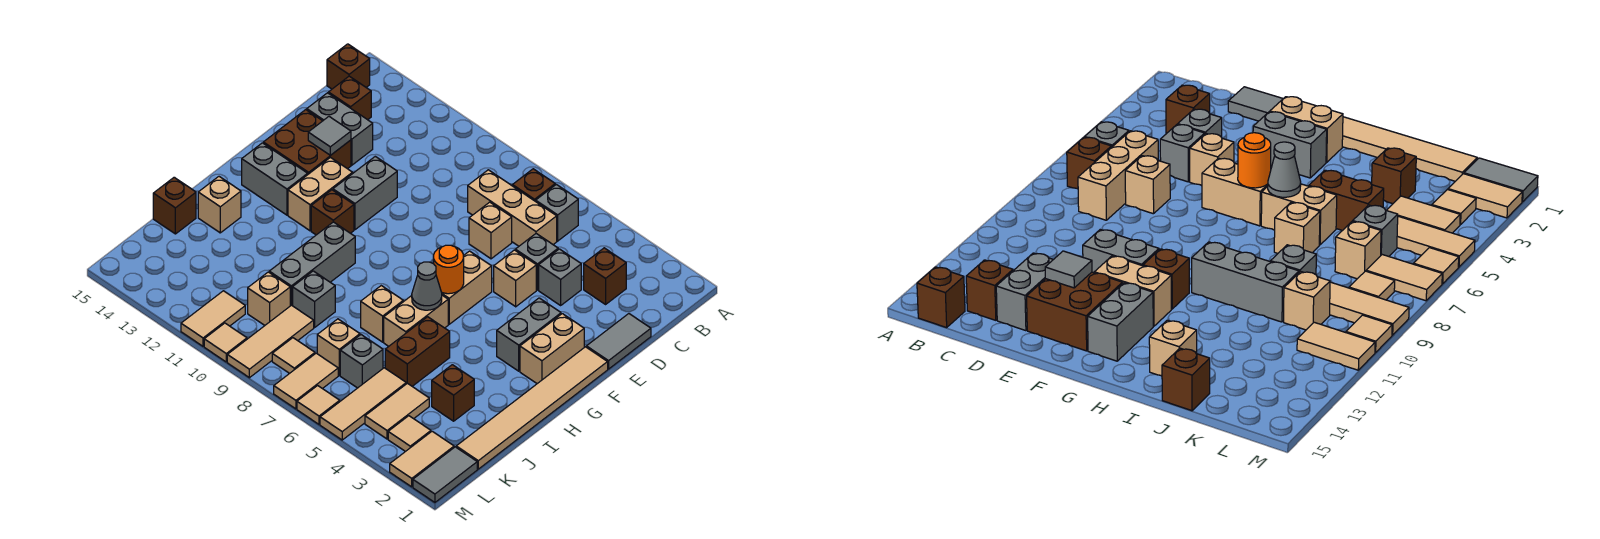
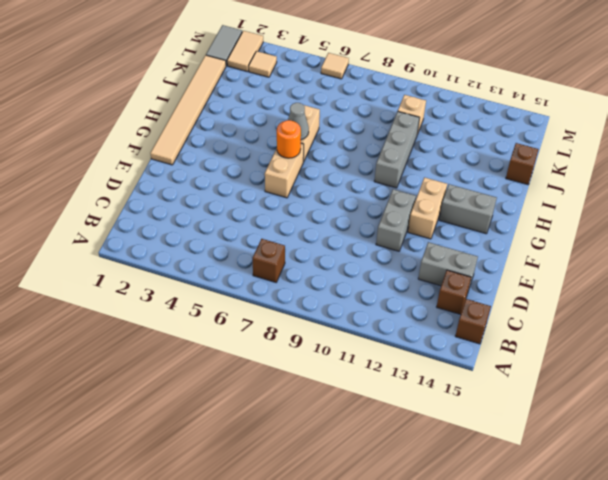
none -> grey brick B6 level 1
none -> brown brick C3 level 1
none -> tan brick C6:C8 level 1
none -> grey tile D1:E1 level 1

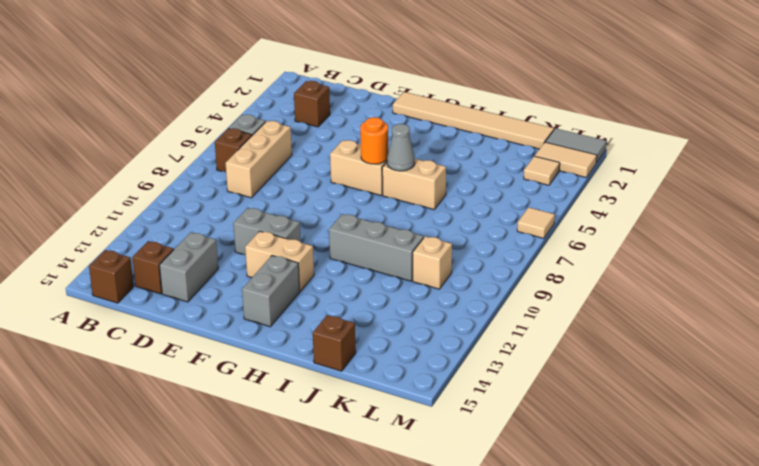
none -> grey tile D1:E1 level 1
none -> grey brick D4 level 1
none -> grey brick D5 level 1
none -> tan brick D7 level 1

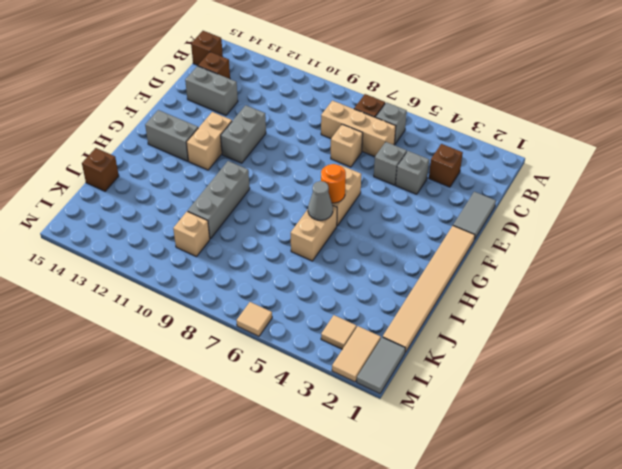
none -> tan brick E5 level 1
none -> brown brick E13:F14 level 1
none -> tan brick F2:G2 level 1
none -> grey brick F3:G3 level 1

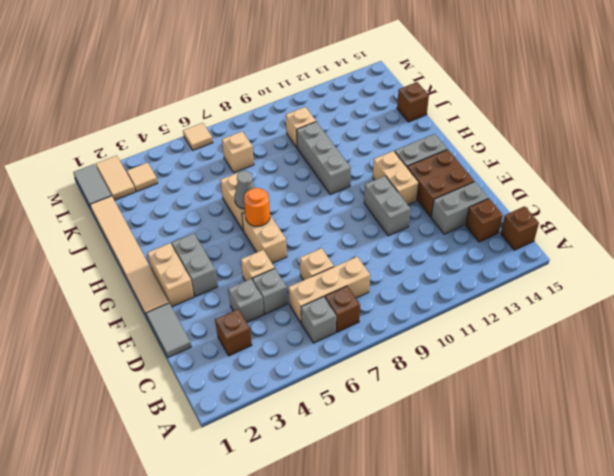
none -> brown brick G11 level 1
none -> brown brick I5:J5 level 1
none -> tan brick I7 level 1
none -> tan brick I14 level 1

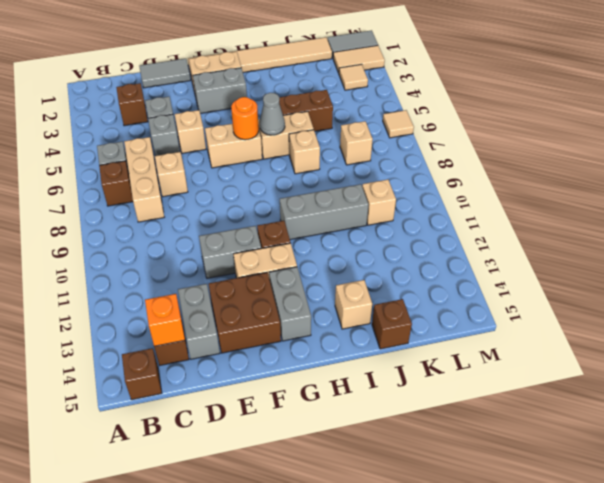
orange brick C14 level 2 -> none
none -> brown brick J3 level 1
none -> grey brick J9 level 1
none -> tan tile K4:L4 level 1
none -> tan tile K5:M5 level 1

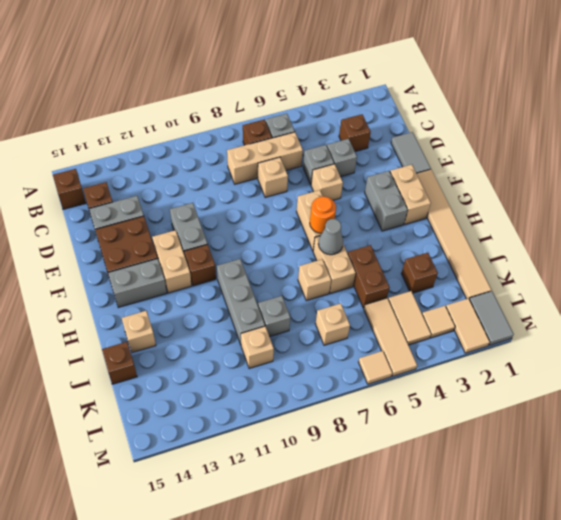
none -> grey brick K6 level 1
none -> tan tile K9:M9 level 1
none -> tan tile L7:M7 level 1
none -> tan tile L8 level 1

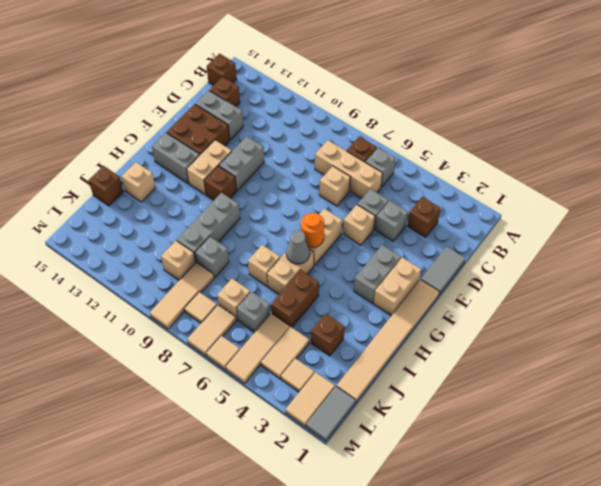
none -> tan tile L11:M11 level 1
none -> tan tile M10 level 1
none -> grey tile E13 level 2

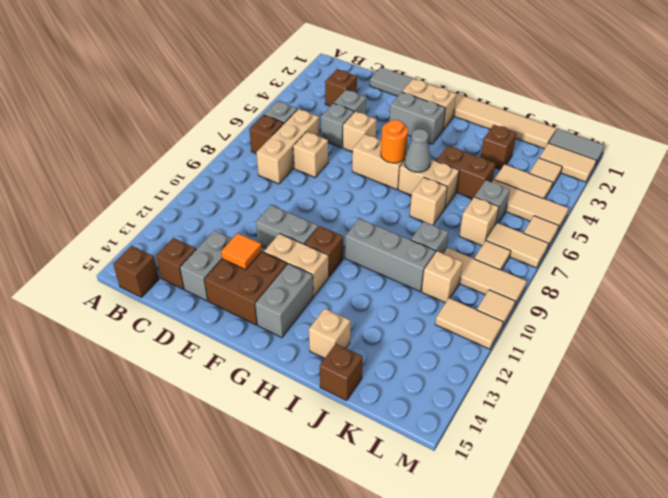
orange tile E13 level 2 -> grey tile E13 level 2

